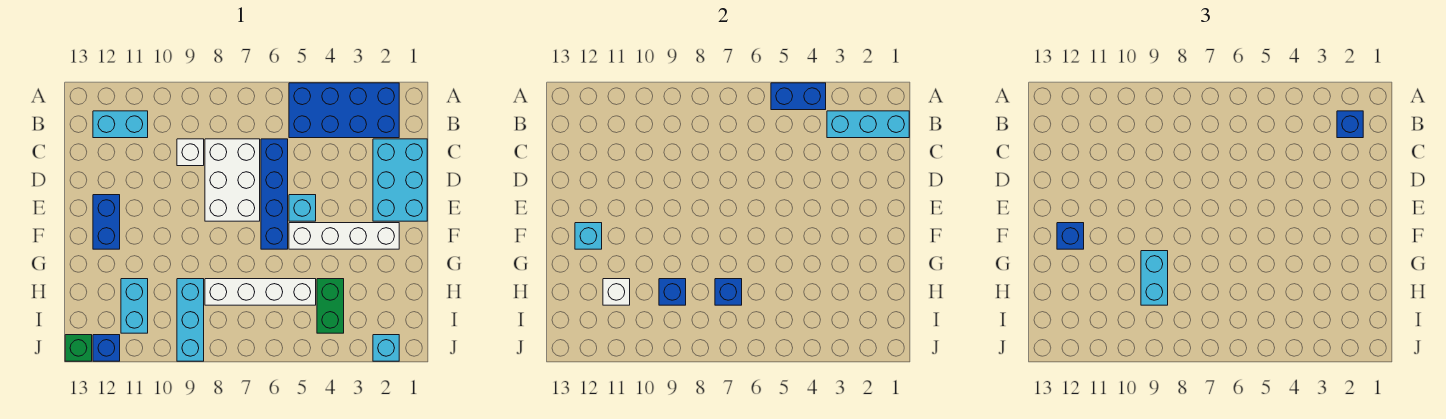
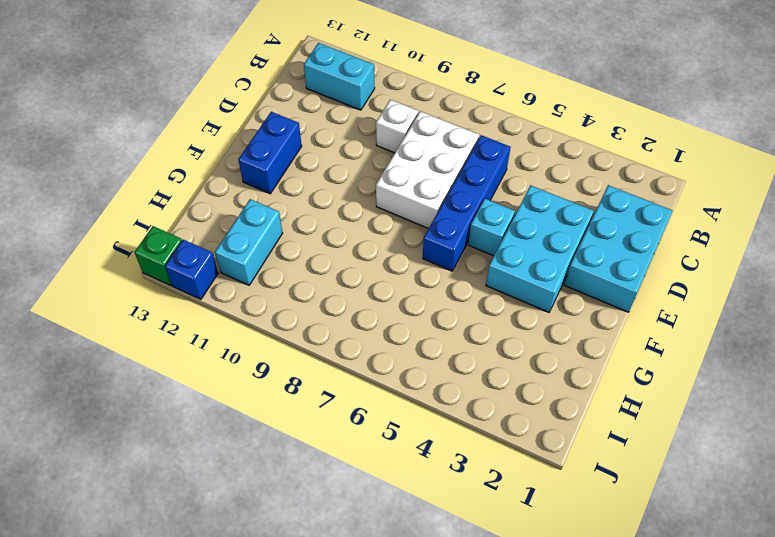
cyan brick D3:F4 level 1 -> white brick F2:F5 level 1
none -> blue brick A2:B5 level 1
none -> green brick H4:I4 level 1
none -> white brick H5:H8 level 1

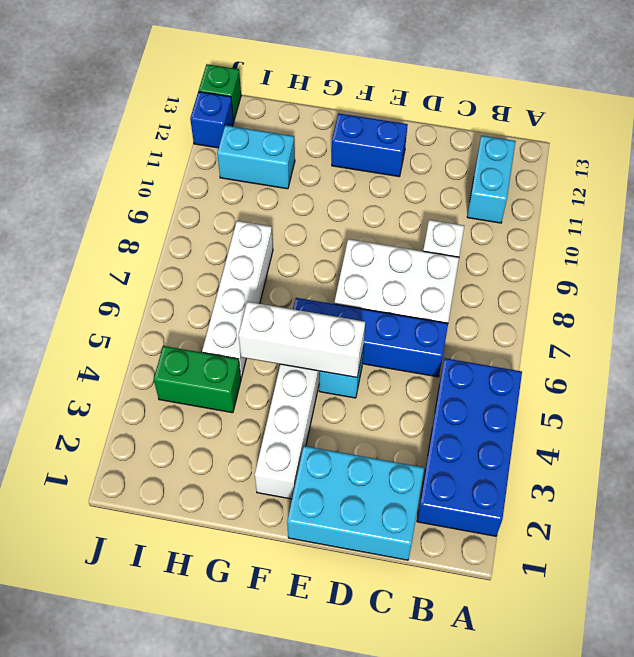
white brick E5:G5 level 2 -> none
none -> cyan brick H9:J9 level 1
none -> cyan brick J2 level 1
none -> blue brick A4:A5 level 2

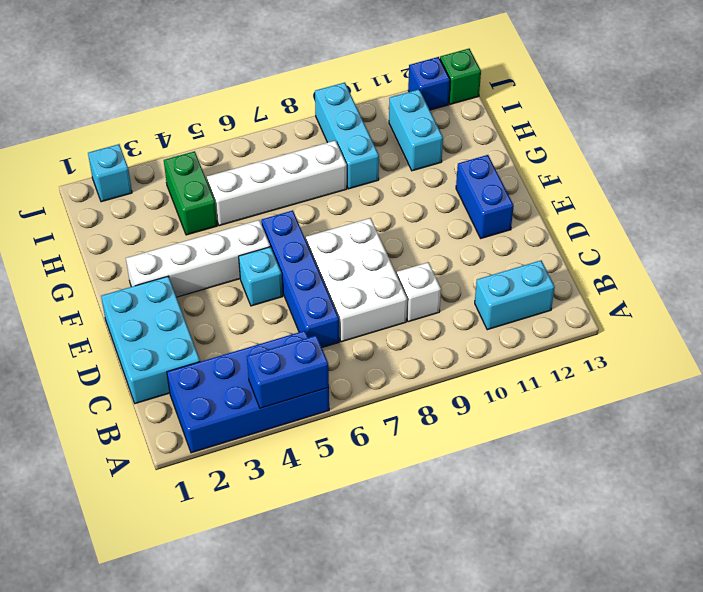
none -> cyan brick B1:B3 level 2
none -> cyan brick F12 level 2
none -> blue brick H7 level 2

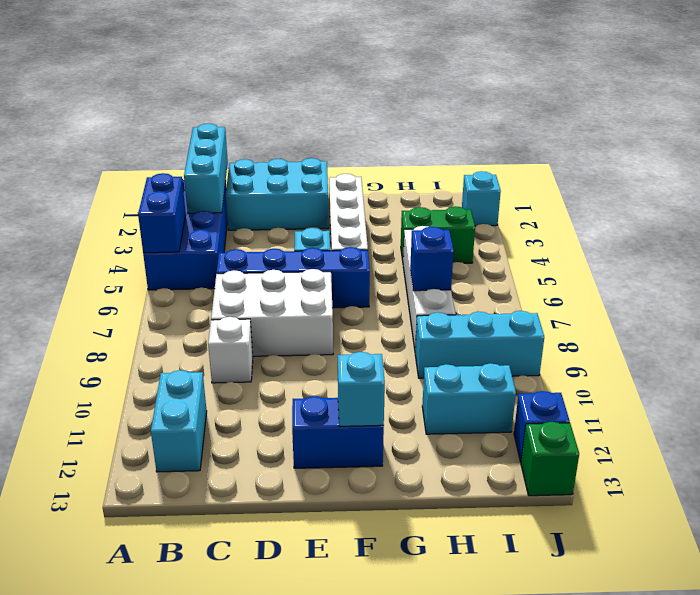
none -> blue brick H9 level 2
none -> white brick H11 level 2
none -> blue brick B2 level 3

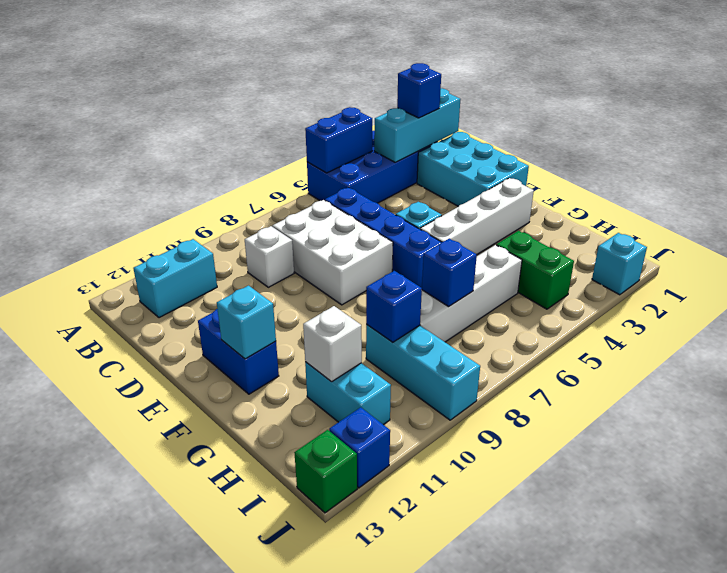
none -> blue brick F12 level 3
none -> cyan brick G9:H9 level 3

